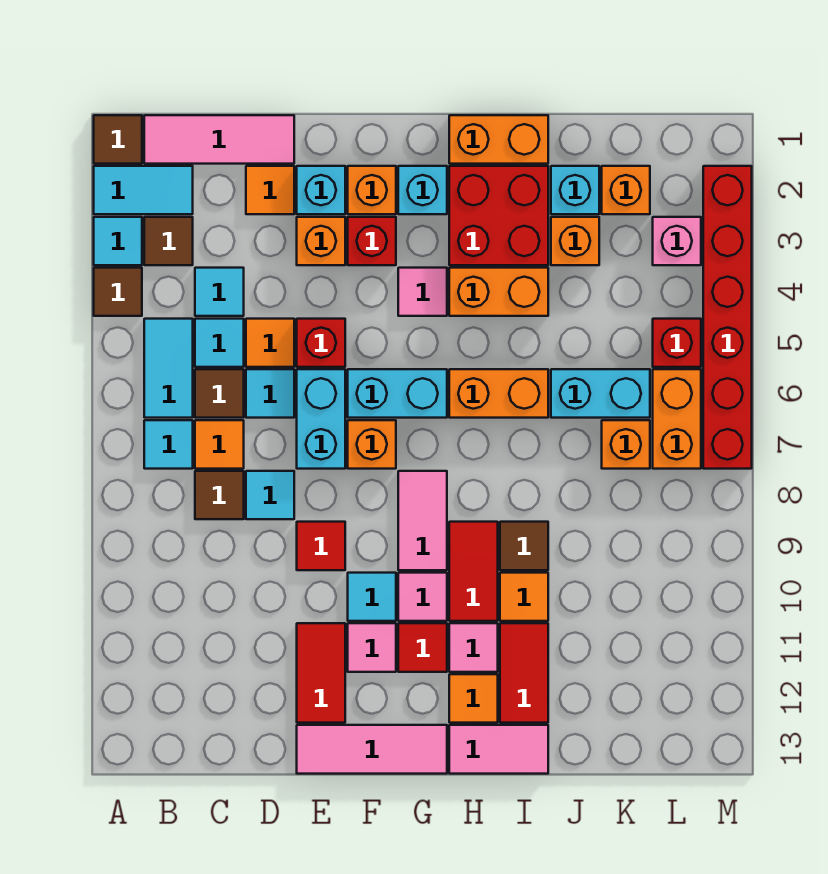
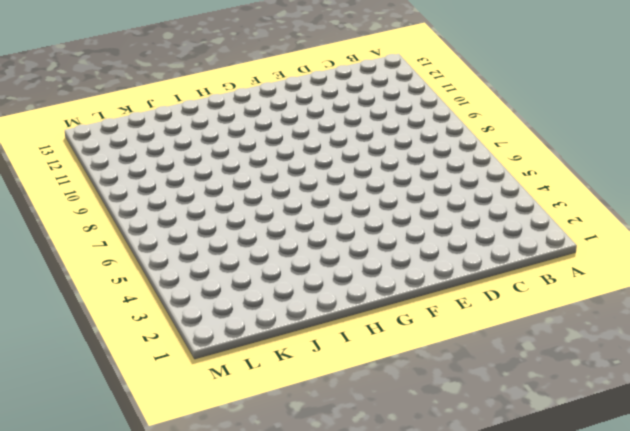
none -> brown tile A1 level 1
none -> cyan tile A2:B2 level 1
none -> cyan tile A3 level 1
none -> brown tile A4 level 1

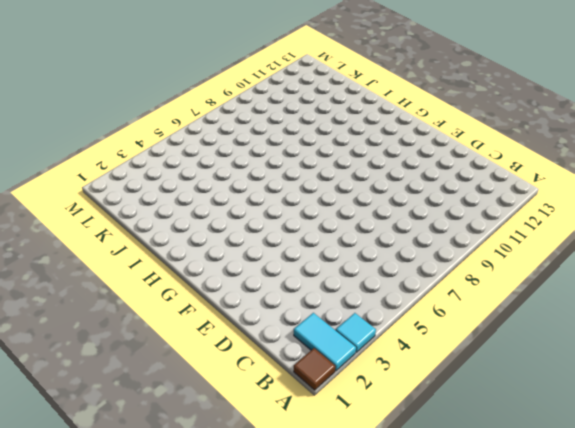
none -> brown tile A4 level 1
none -> pink tile B1:D1 level 1
none -> brown tile B3 level 1
none -> cyan tile B5:B6 level 1

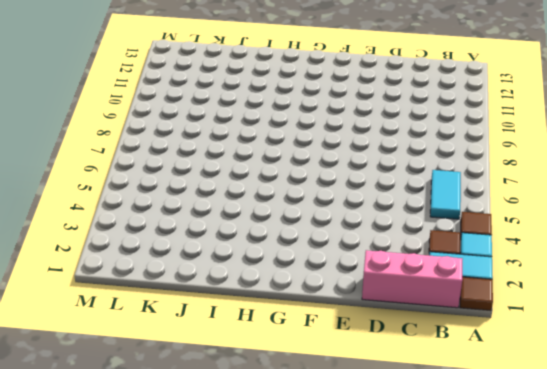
pink brick B1:D1 level 1 -> pink tile B1:D1 level 1
none -> cyan tile B7 level 1
none -> cyan tile C4 level 1
none -> cyan tile C5 level 1
none -> brown tile C6 level 1

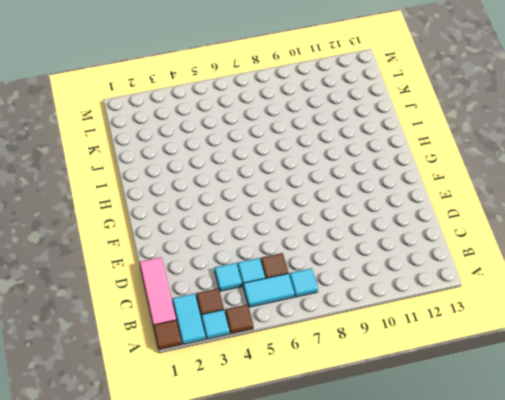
none -> orange tile C7 level 1
none -> brown tile C8 level 1
none -> orange tile D2 level 1
none -> orange tile D5 level 1

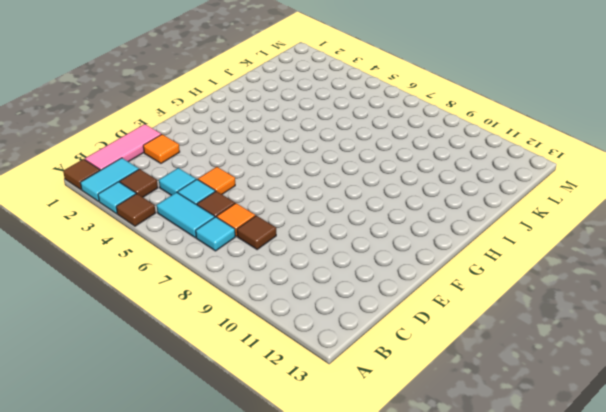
none -> cyan tile D6 level 1
none -> cyan tile D8 level 1
none -> cyan brick E2 level 1
none -> orange brick E3 level 1

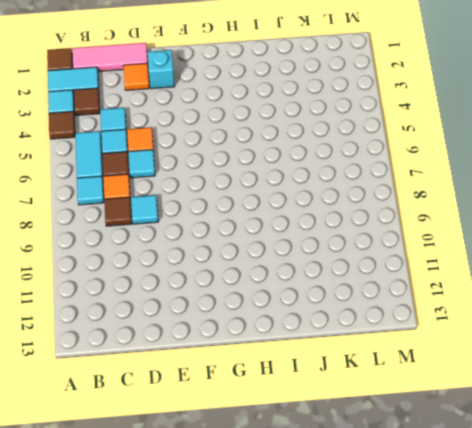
none -> orange brick E3 level 1
none -> red brick E5 level 1
none -> cyan brick E6:E7 level 1
none -> red tile E9 level 1

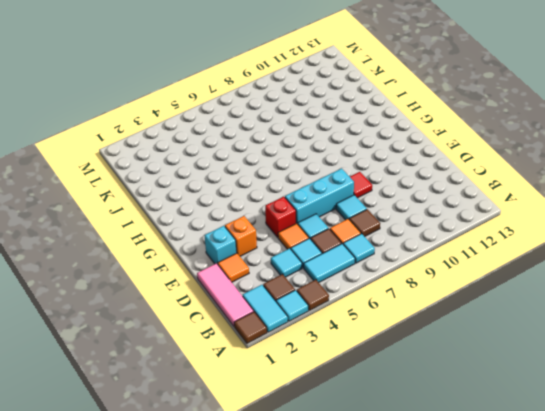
cyan brick E6:E8 level 1 -> cyan brick E6:E7 level 1
none -> red tile E11:E12 level 1
none -> pink tile E13:G13 level 1
none -> orange brick F2 level 1
none -> red brick F3 level 1

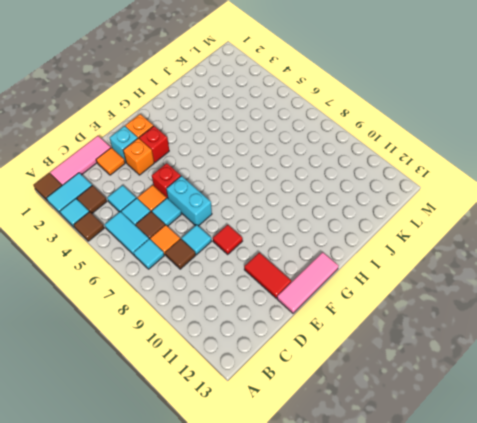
none -> cyan brick F6:G6 level 1
none -> orange brick F7 level 1
none -> cyan tile F10 level 1
none -> pink tile F11 level 1

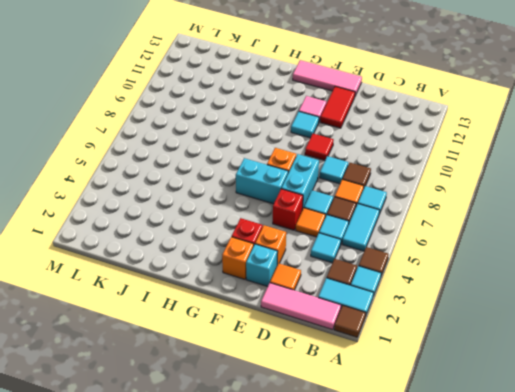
none -> cyan brick G2 level 1
none -> pink tile G4 level 1
none -> pink tile G8:G9 level 1
none -> pink tile G10 level 1

